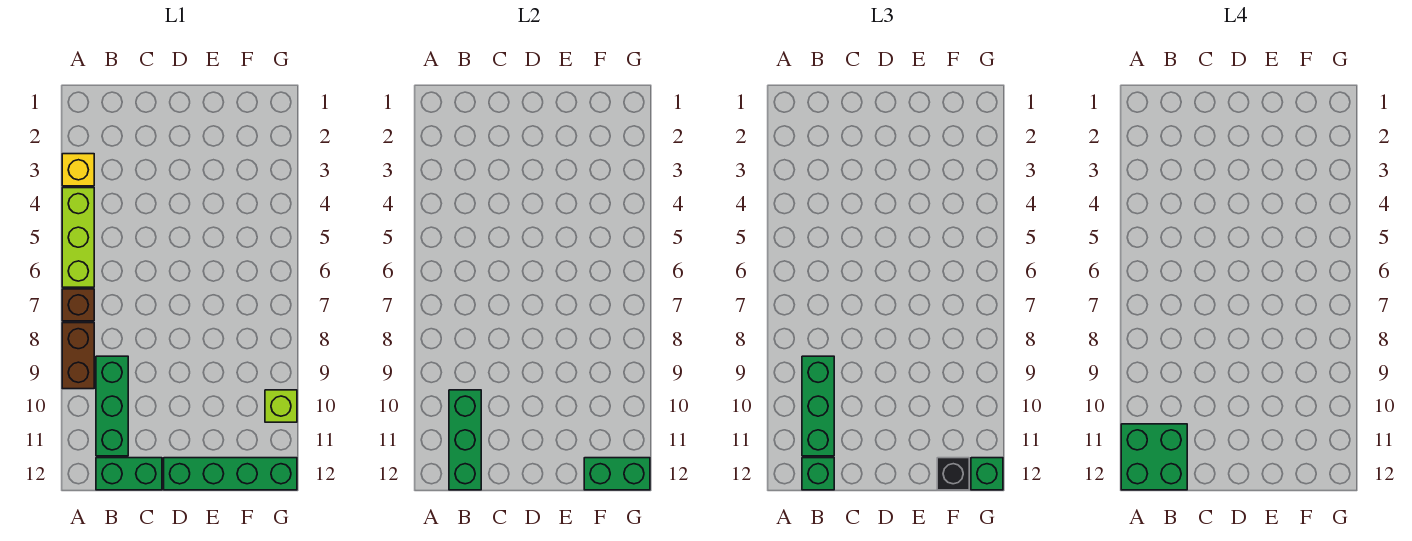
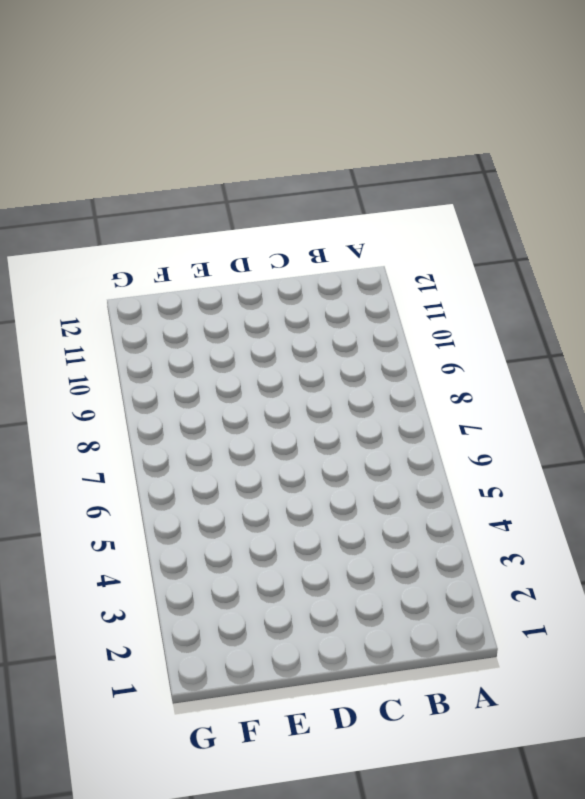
none -> yellow brick A3 level 1
none -> lime brick A4:A6 level 1
none -> brown brick A7 level 1

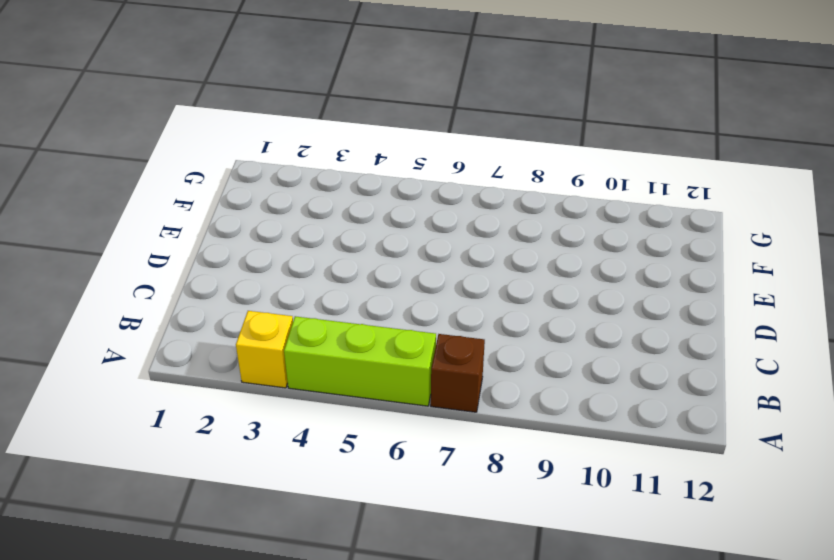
none -> brown brick A8:A9 level 1
none -> green brick B9:B11 level 1
none -> green brick B12:C12 level 1

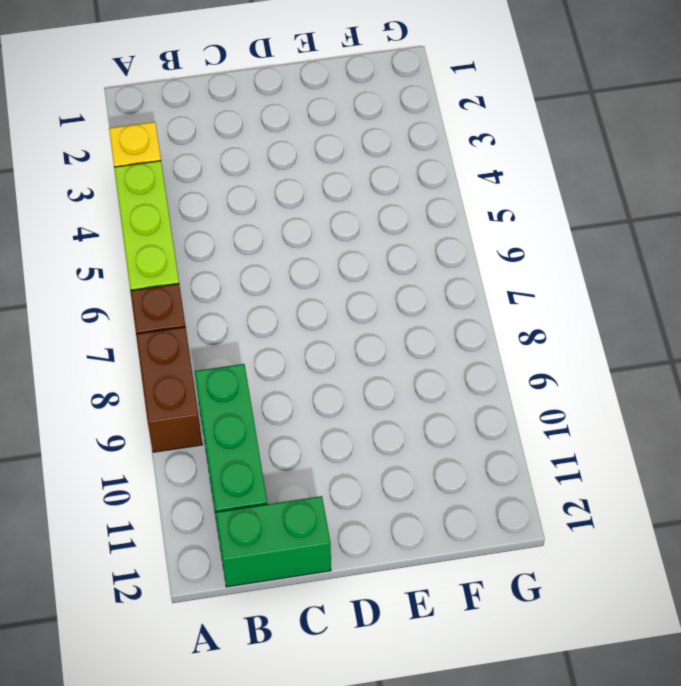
none -> green brick D12:G12 level 1
none -> lime brick G10 level 1
none -> green brick B10:B12 level 2

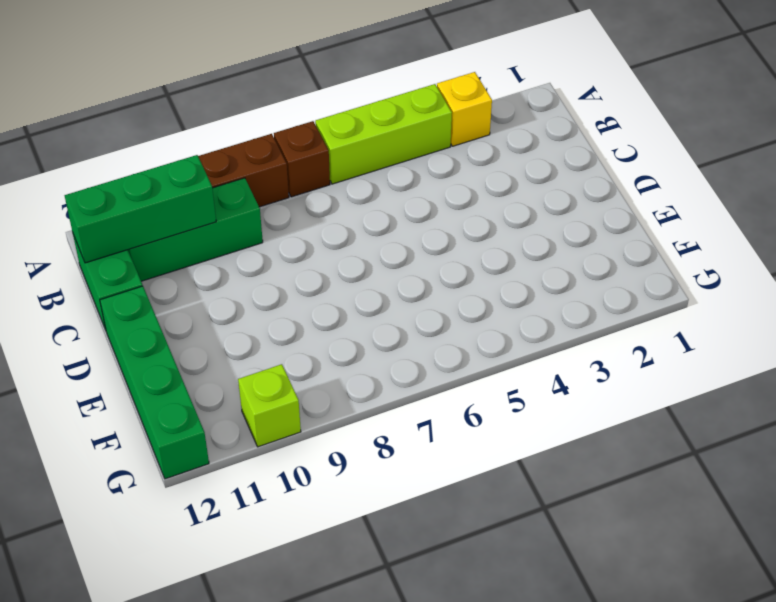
none -> green brick F12:G12 level 2
none -> green brick B9:B11 level 3
none -> green brick B12 level 3

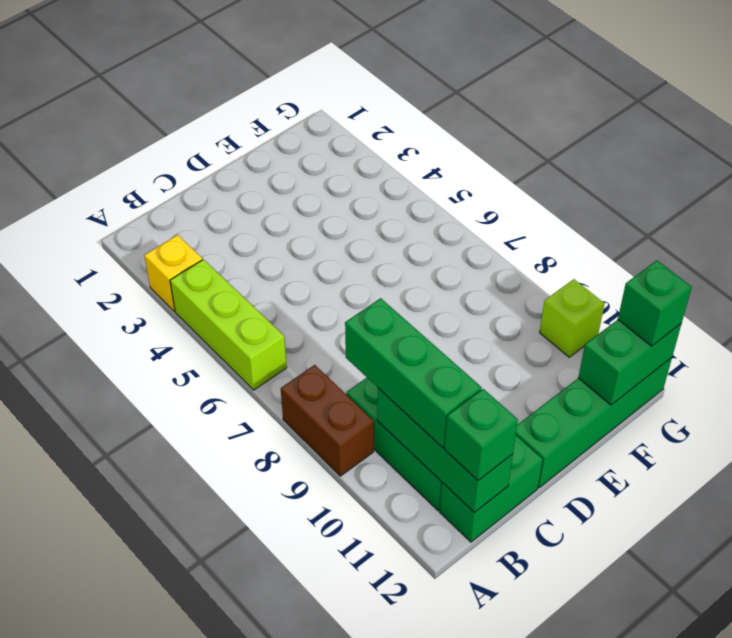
none -> brown brick A7 level 1
none -> black brick F12 level 3
none -> green brick A11:B12 level 4

